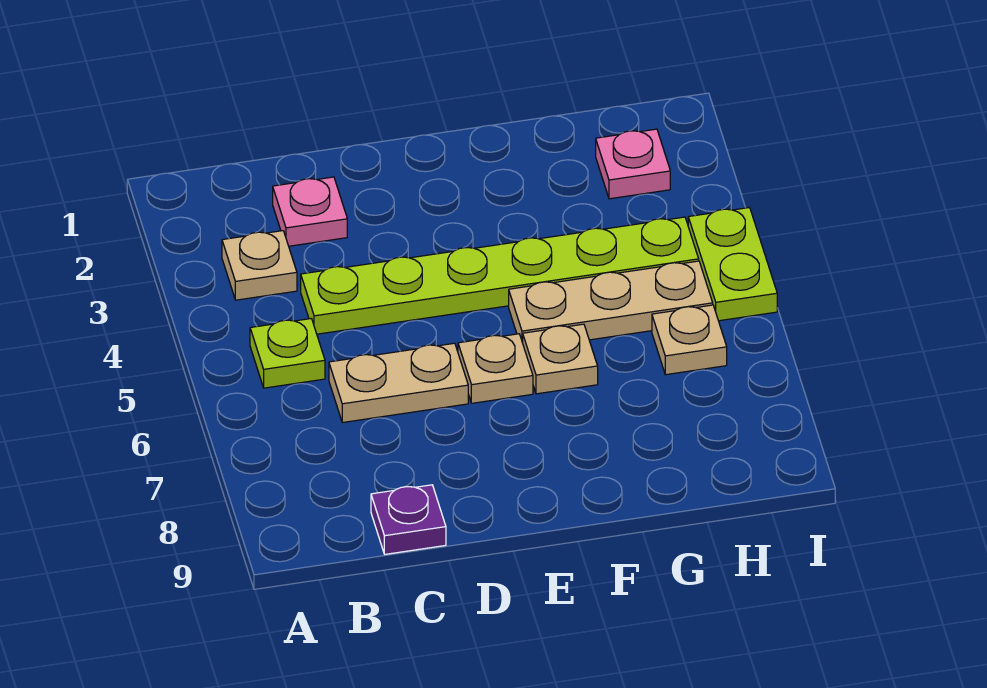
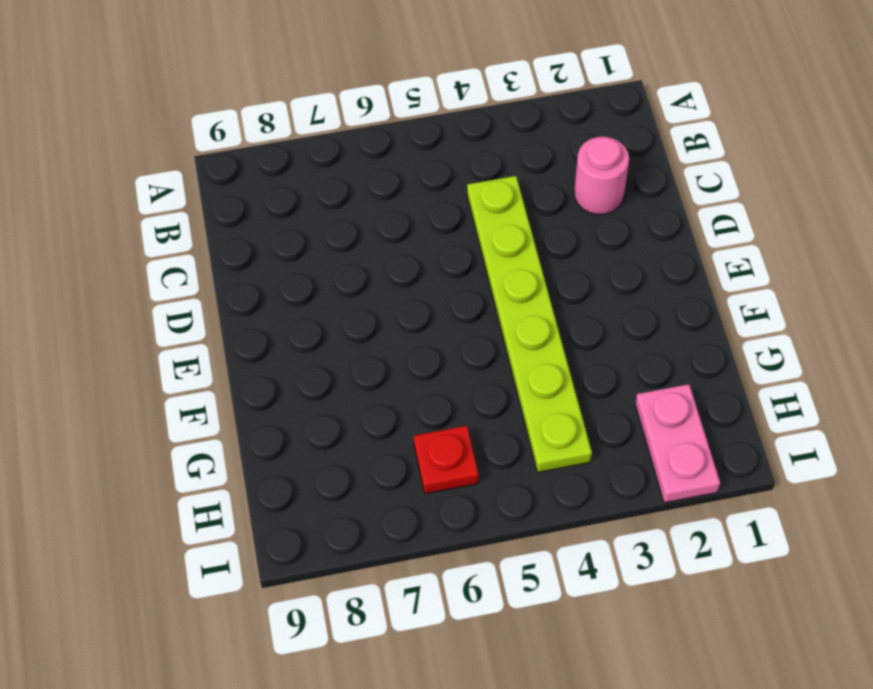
pink round brick C2 level 1 -> pink plate C2 level 1
pink plate H2:I2 level 1 -> pink plate H2 level 1
red plate H6 level 1 -> tan plate H6 level 1
none -> tan plate B3 level 1
none -> lime plate B5 level 1
none -> tan plate C6:D6 level 1

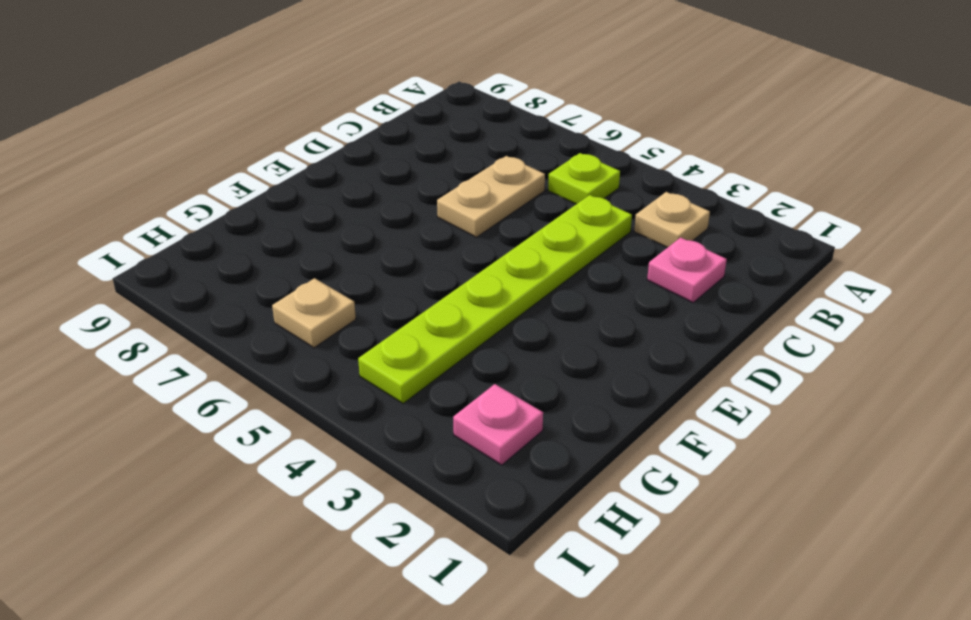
none -> purple plate C9 level 1
none -> tan plate E6 level 1
none -> tan plate F5:H5 level 1

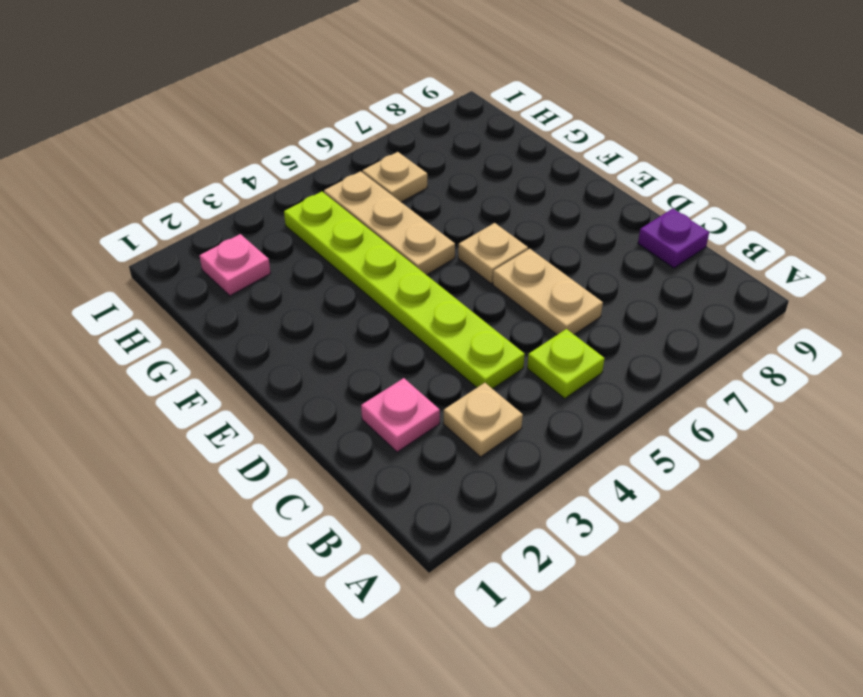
none -> tan plate F6 level 1
none -> lime plate I4:I5 level 1

